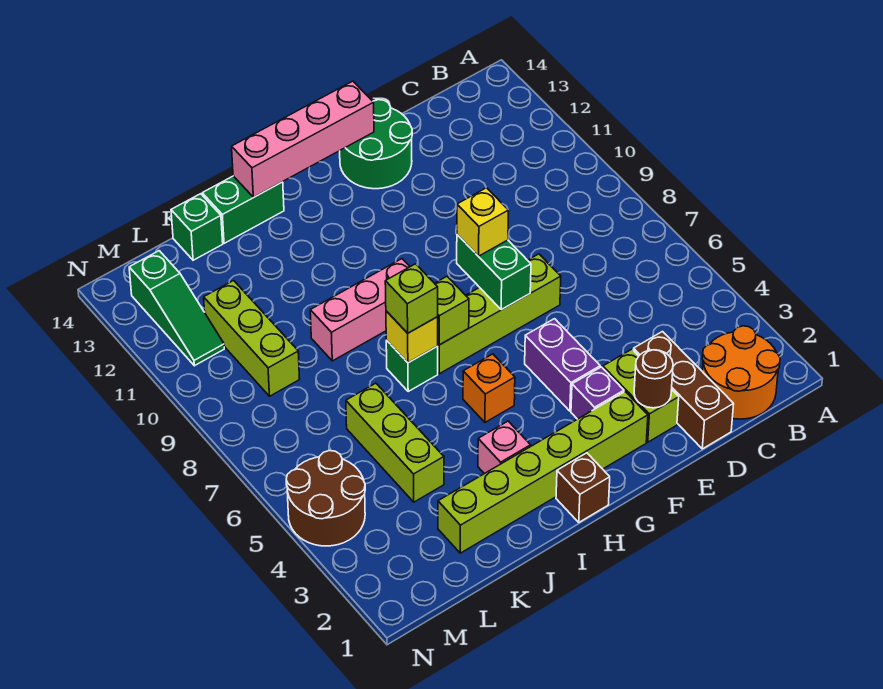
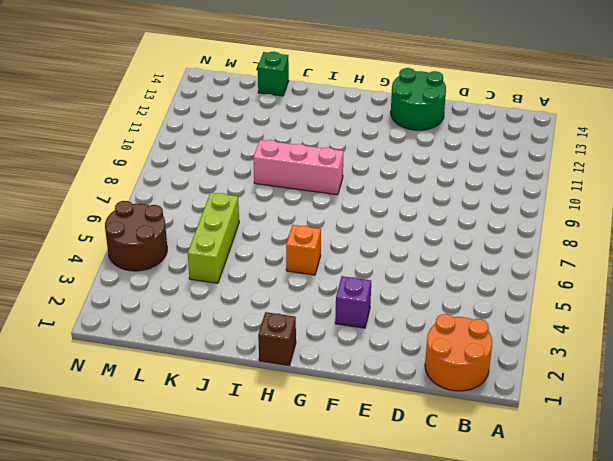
none -> brown brick D1:D3 level 1
none -> lime brick E2:E3 level 1
none -> lime brick E7:H7 level 1

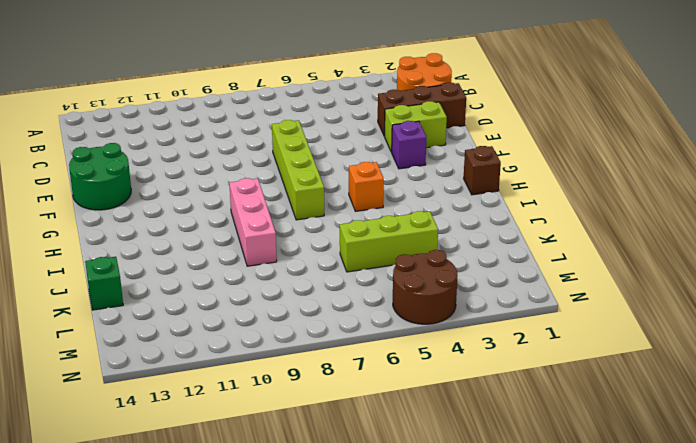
none -> lime brick F2:K2 level 1
none -> purple brick F4:F5 level 1
none -> pink brick I3 level 1

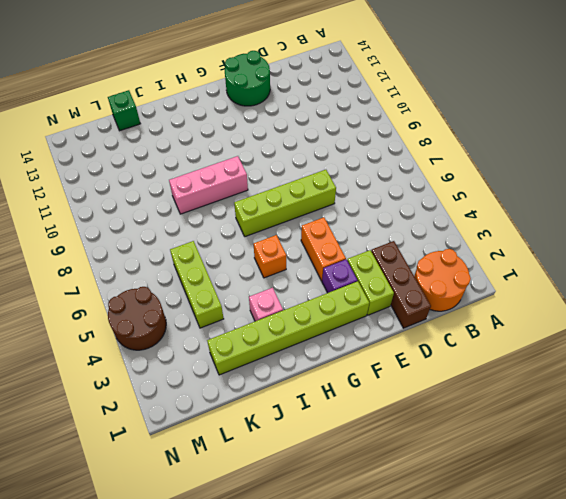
orange brick F4:F5 level 1 -> purple brick F4:F5 level 1
none -> brown brick H1 level 1
none -> green brick I7 level 1
none -> green brick I14:J14 level 1

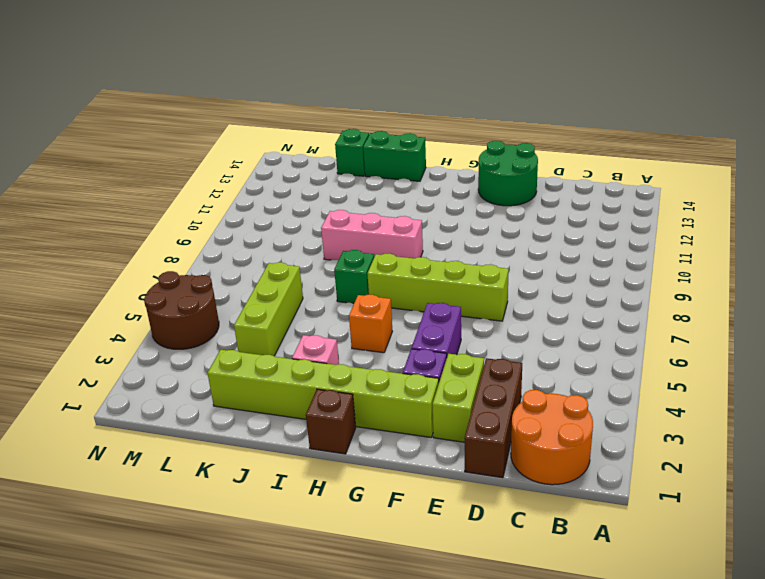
none -> lime brick L9:L11 level 1
none -> green slope M11:M13 level 1 top 13
none -> brown round brick E2 level 2

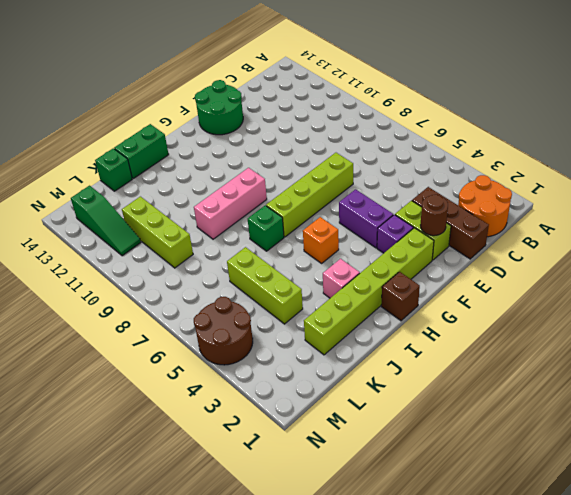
none -> green brick F7:F8 level 2
none -> pink brick F14:I14 level 2
none -> lime brick H7 level 2

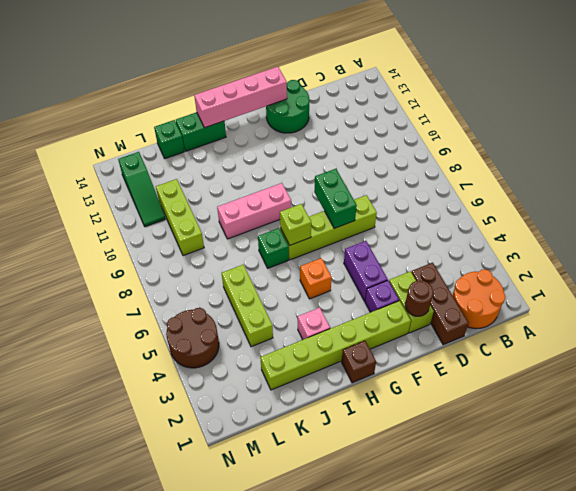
none -> yellow brick I7 level 2
none -> yellow brick F8 level 3
none -> lime brick I7 level 3

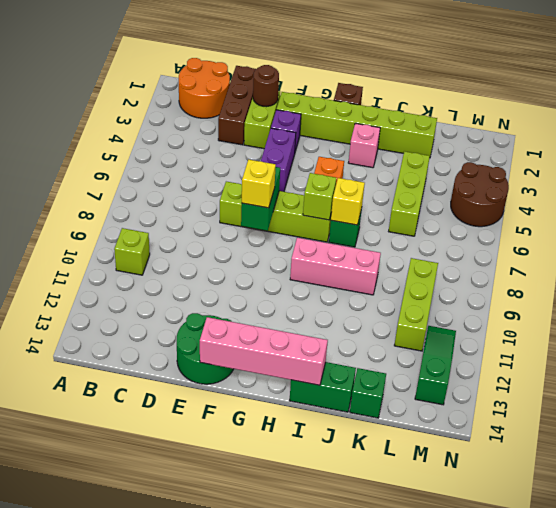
lime brick B10 level 1 -> lime brick I7 level 3

